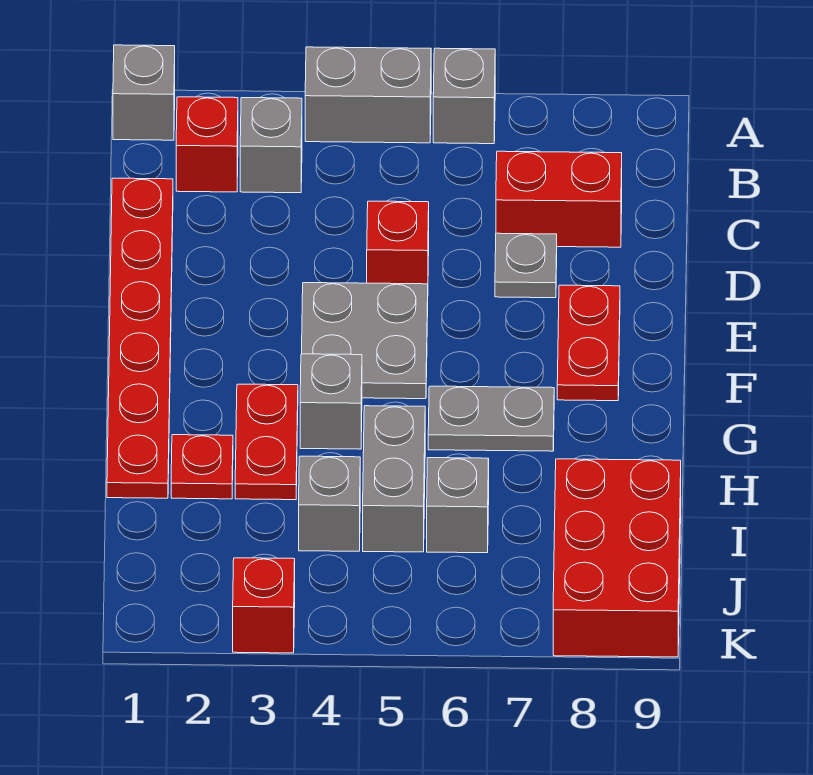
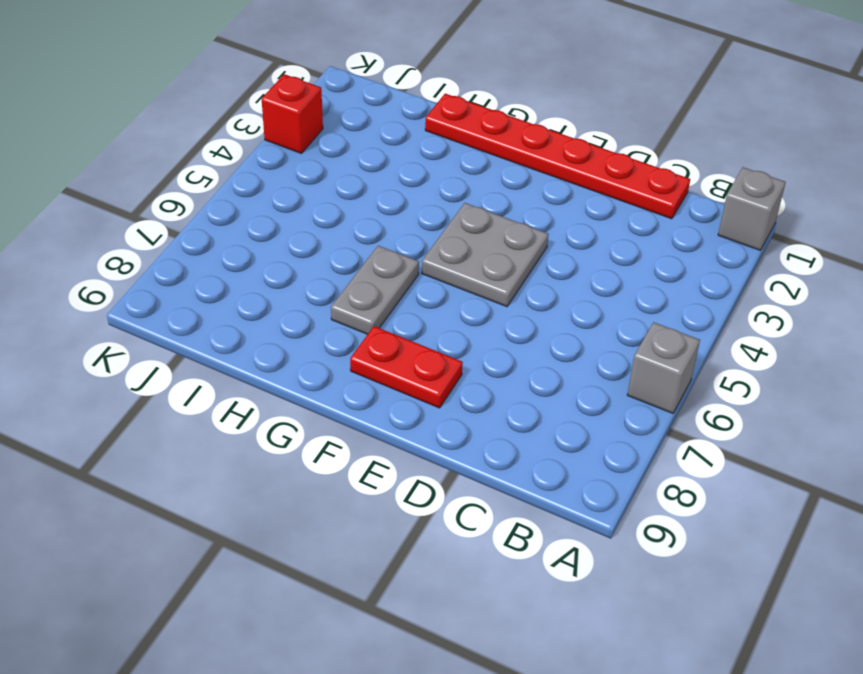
none -> grey brick A4:A5 level 1
none -> red brick B2 level 1
none -> grey brick B3 level 1

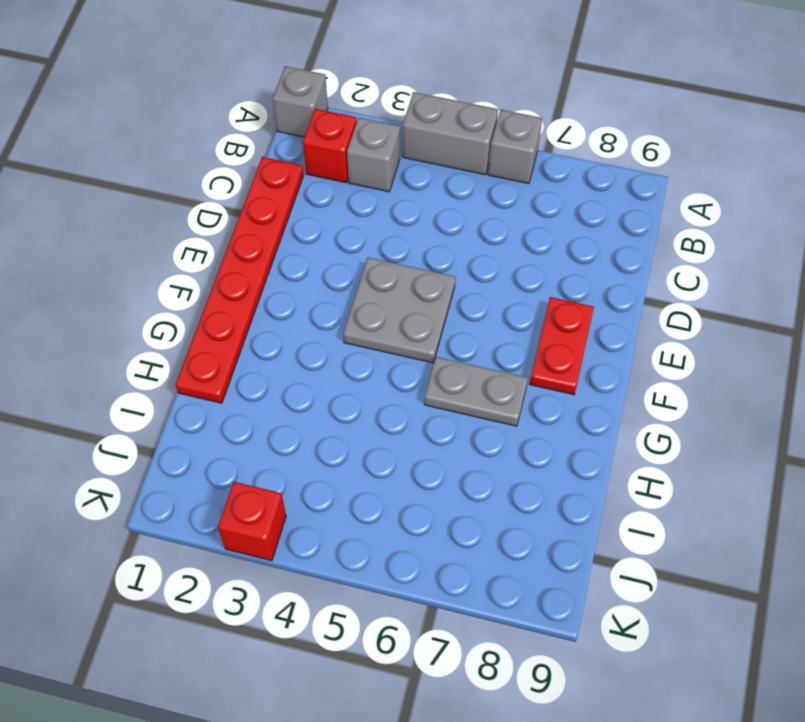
none -> red brick C7:C8 level 1
none -> red brick D5 level 1
none -> grey plate D7 level 1

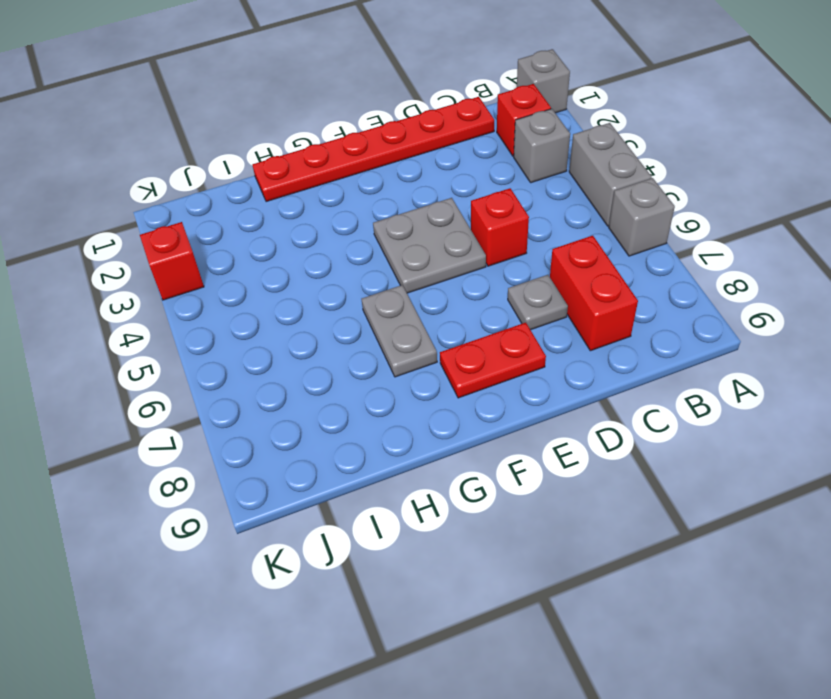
none -> red plate G3:H3 level 1
none -> grey brick G4 level 1
none -> red plate H2 level 1

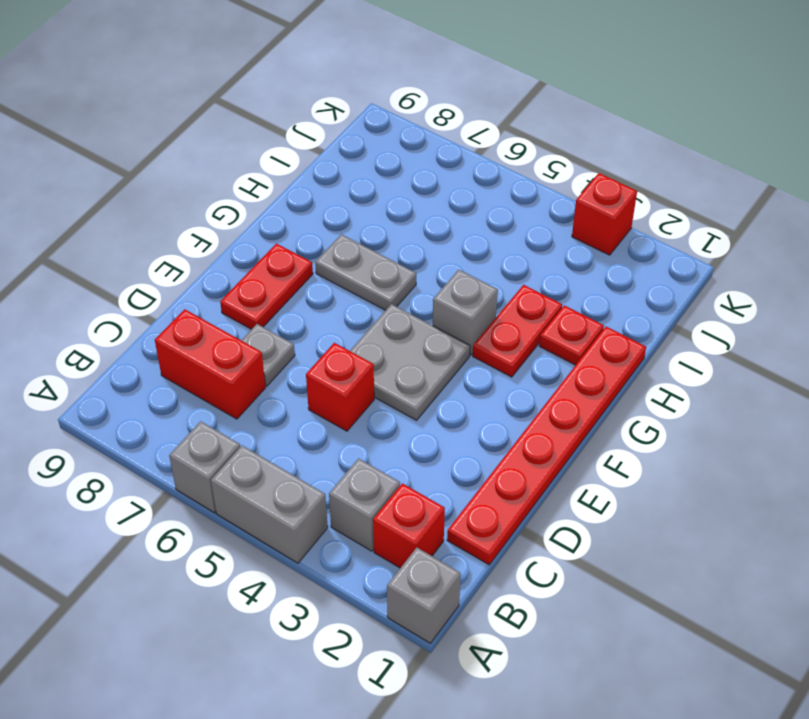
none -> grey brick H5:I5 level 1
none -> grey brick I4 level 1
none -> grey brick I6 level 1

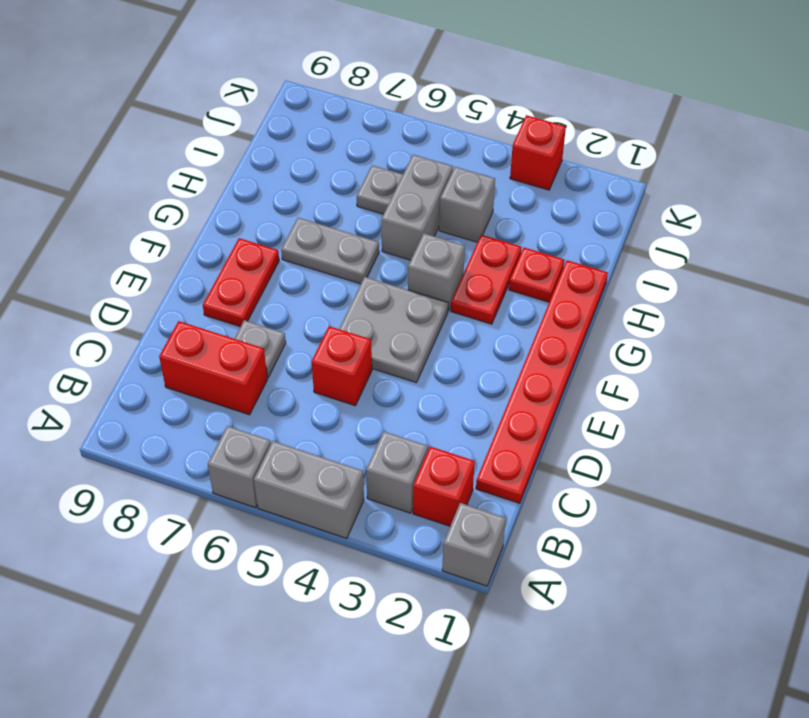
grey plate I6 level 1 -> grey brick I6 level 1
none -> red brick I8:K9 level 1

